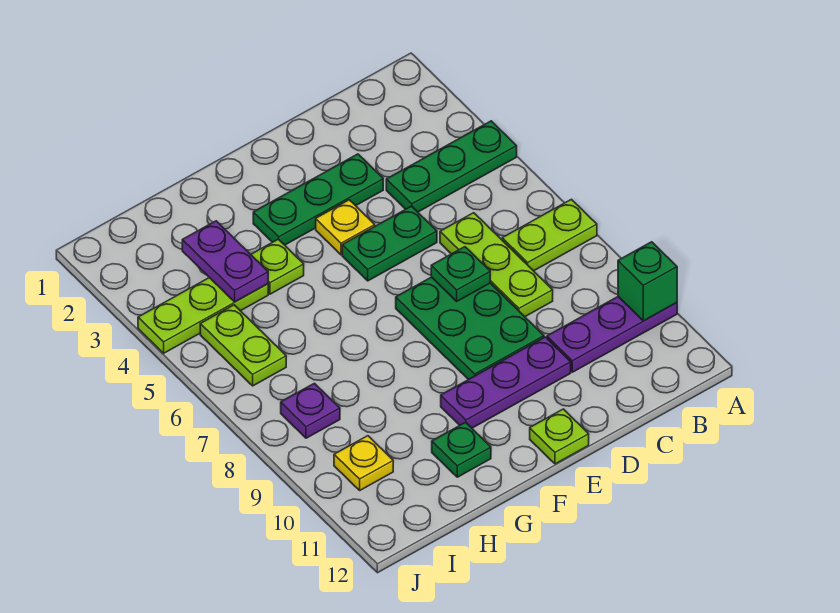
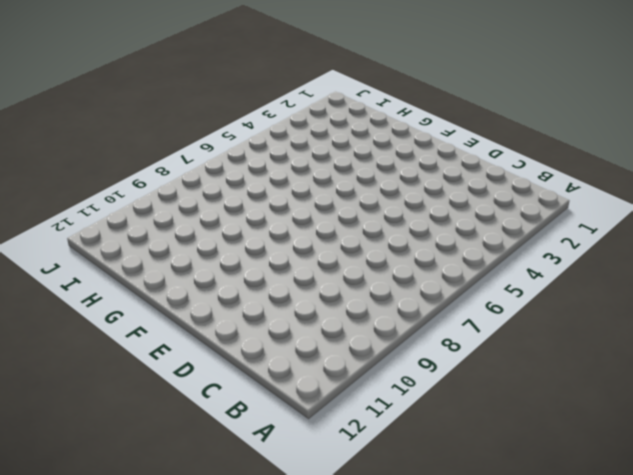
none -> green plate A4:C4 level 1
none -> lime plate A7:B7 level 1
none -> purple plate A10:C10 level 1

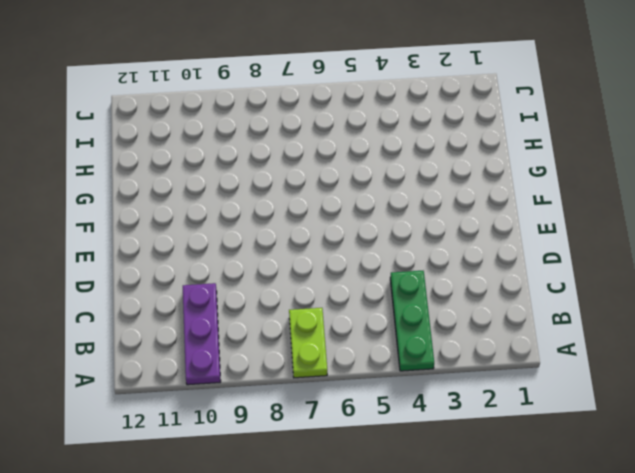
none -> lime plate C6:C8 level 1
none -> green plate D3:F3 level 1
none -> green plate D5:E5 level 1

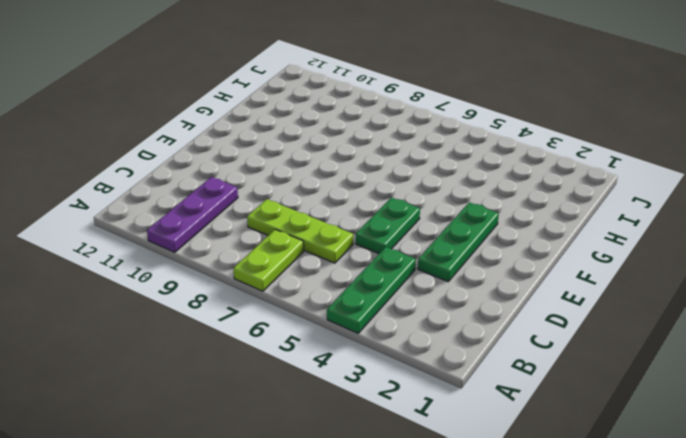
none -> green plate D7:E9 level 1
none -> purple plate D10:F10 level 1
none -> yellow plate E4 level 1

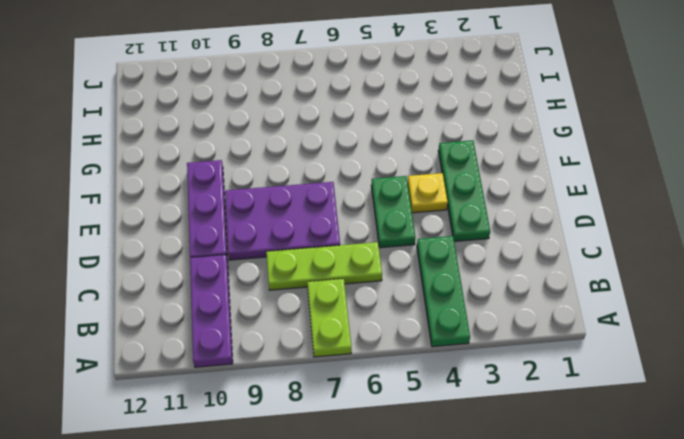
purple plate D7:E9 level 1 -> green plate D7:E9 level 1
none -> lime plate E12 level 1
none -> lime plate G4 level 1
none -> green plate G11 level 1

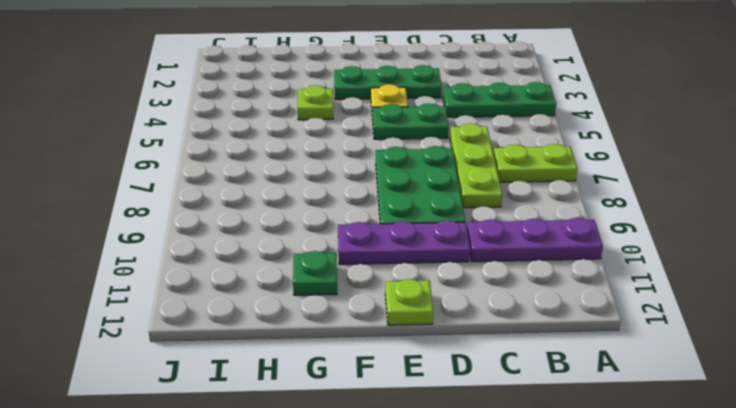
none -> lime plate H4:J4 level 1
none -> lime plate I5:I6 level 1
none -> purple plate I8 level 1

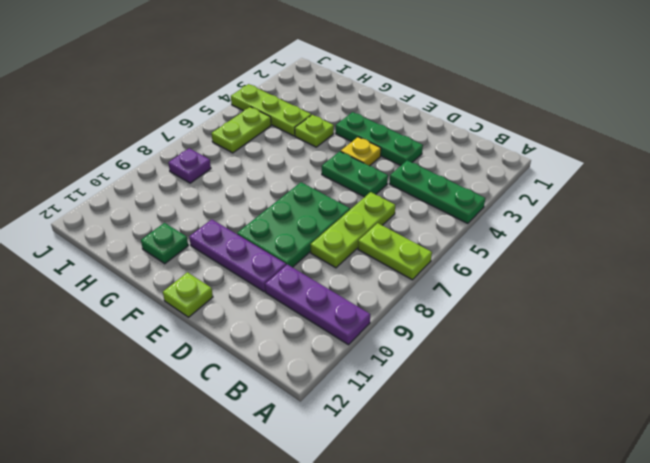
none -> yellow plate I10 level 1
none -> green brick A10 level 2
none -> green plate D7 level 2

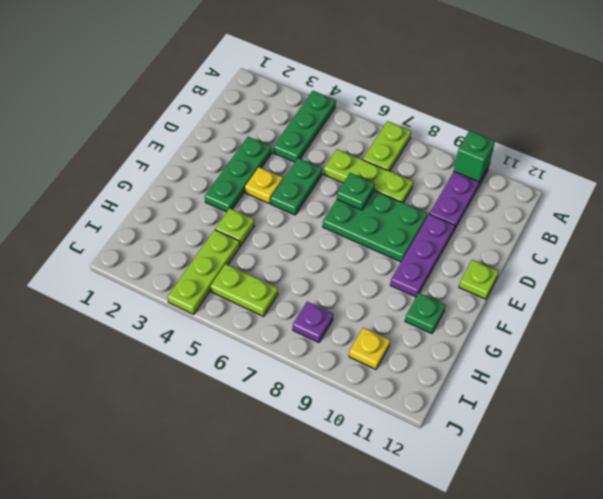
none -> purple plate H3:H4 level 2

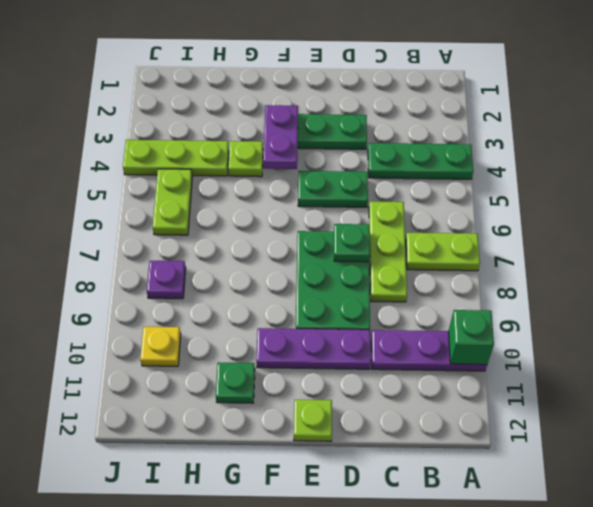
purple plate F3:F4 level 2 -> purple plate H3:H4 level 2
none -> yellow plate E4 level 1

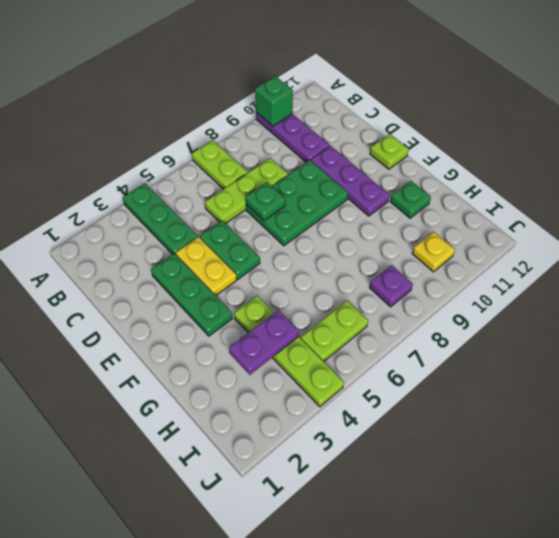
yellow plate D4:E4 level 1 -> yellow plate E4 level 1

